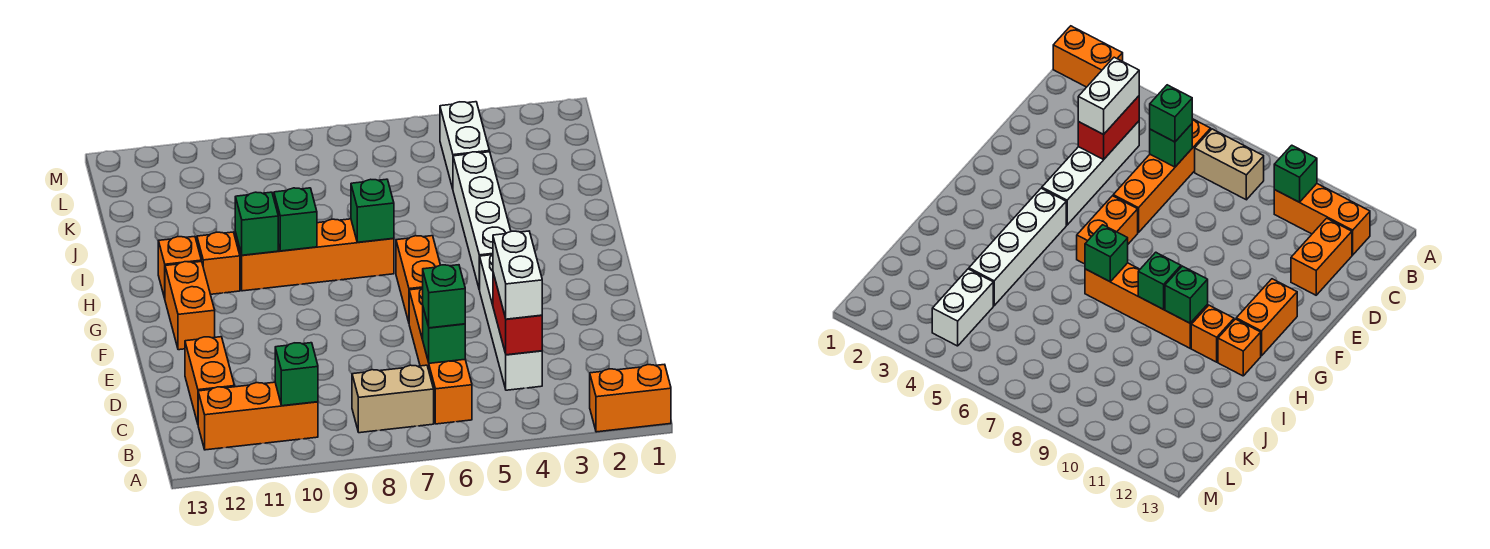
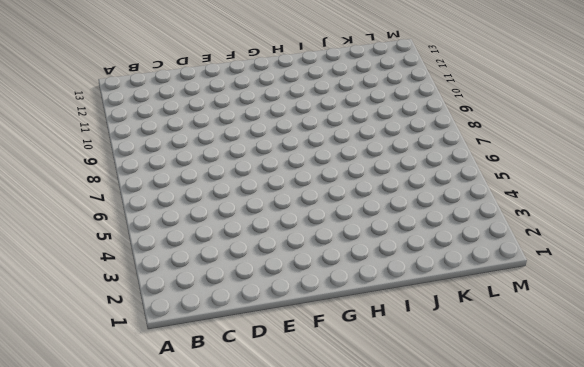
none -> orange brick A1:A2 level 1
none -> orange brick B6:E6 level 1
none -> tan brick B7:B8 level 1

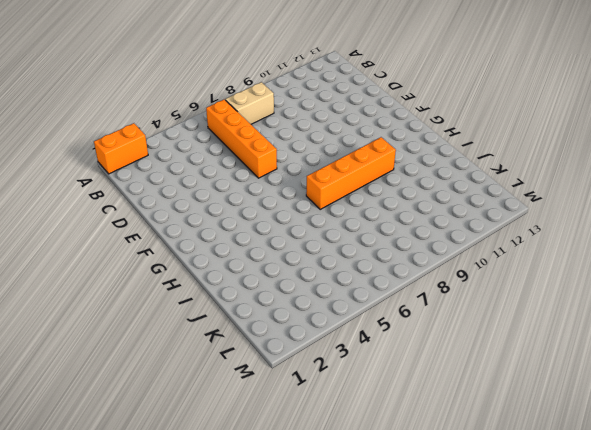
none -> orange brick B10:B12 level 1
none -> white brick C4:F4 level 1
none -> orange brick C12:D12 level 1

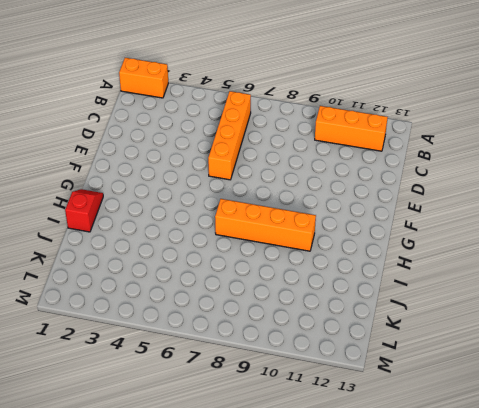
red slope H1:I1 level 1 top I -> none
none -> tan brick B7:B8 level 1
none -> white brick C4:F4 level 1
none -> orange brick C12:D12 level 1

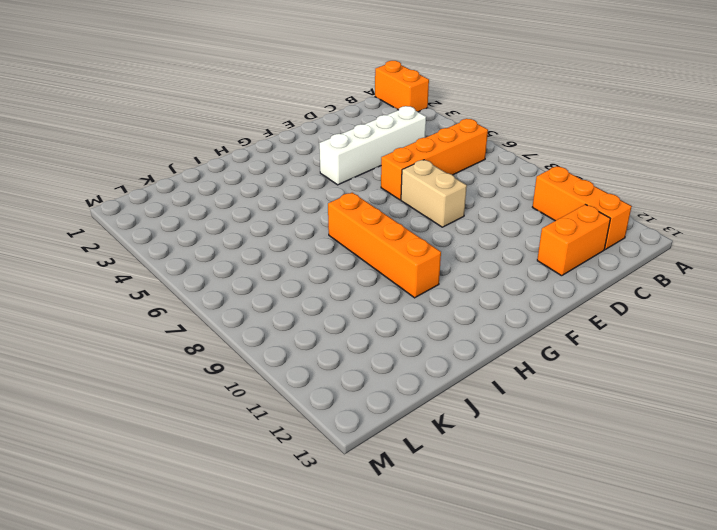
tan brick E7:E8 level 1 -> tan brick B7:B8 level 1
none -> orange brick F6:G6 level 1
none -> orange brick F12:G12 level 1
none -> white brick G4:J4 level 1

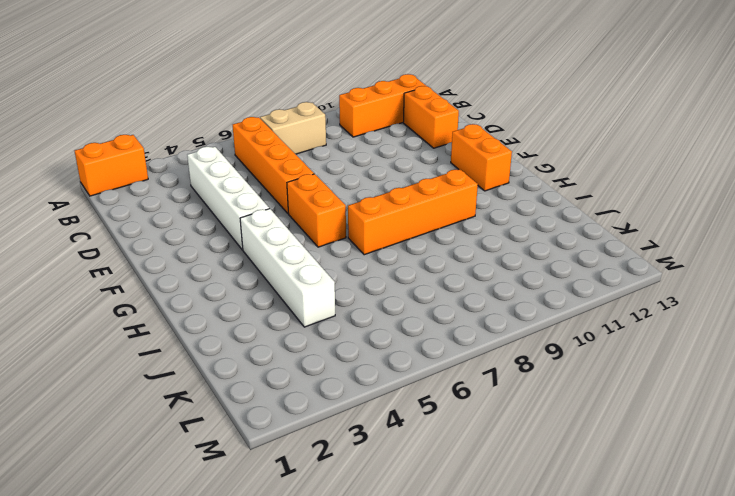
none -> orange brick H11 level 1
none -> orange brick H12 level 1
none -> white brick K4:L4 level 1

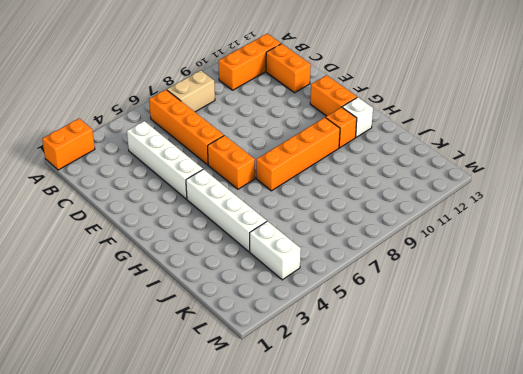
white brick H12 level 1 -> orange brick H12 level 1
none -> green brick B10 level 2
none -> red brick C4:D4 level 2
none -> green brick C6 level 2

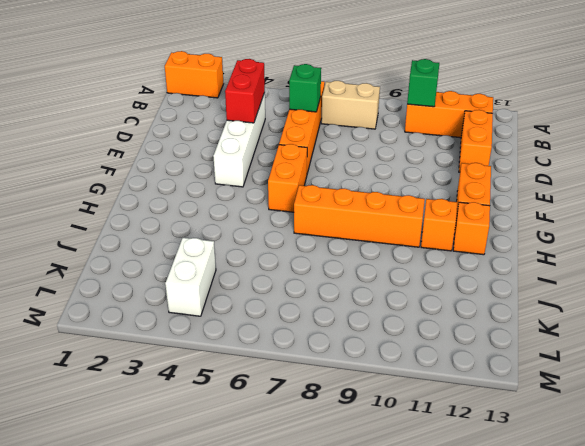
none -> white brick G4:J4 level 1
none -> green brick H7 level 2
none -> green brick H9 level 2

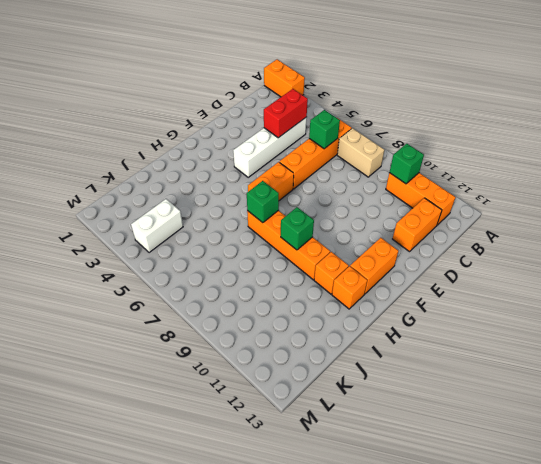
none -> white brick G4:J4 level 1
none -> green brick H10 level 2
none -> white brick C4:D4 level 3

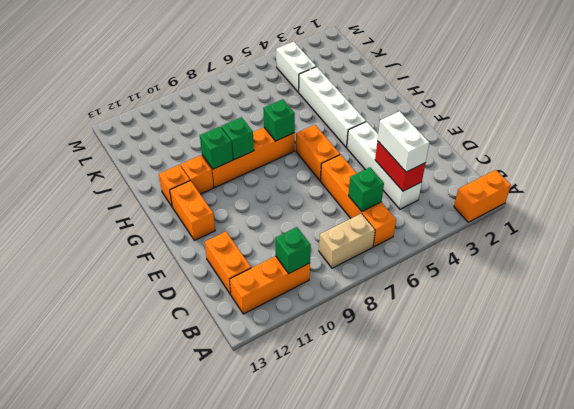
none -> green brick C6 level 3

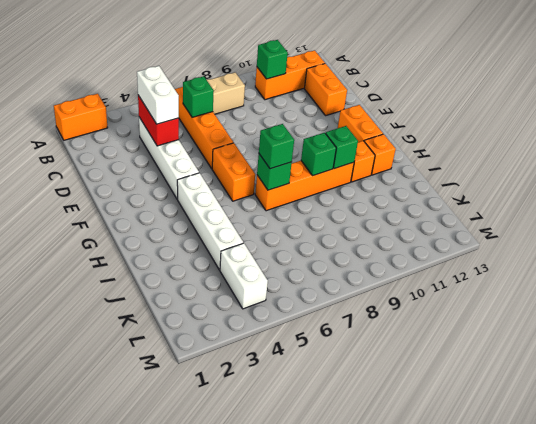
green brick H7 level 3 -> green brick C6 level 3

